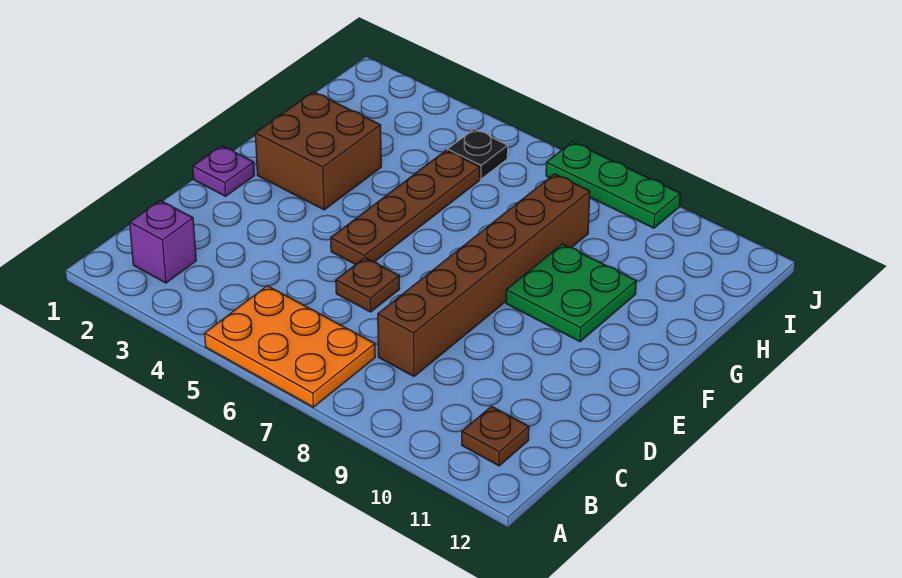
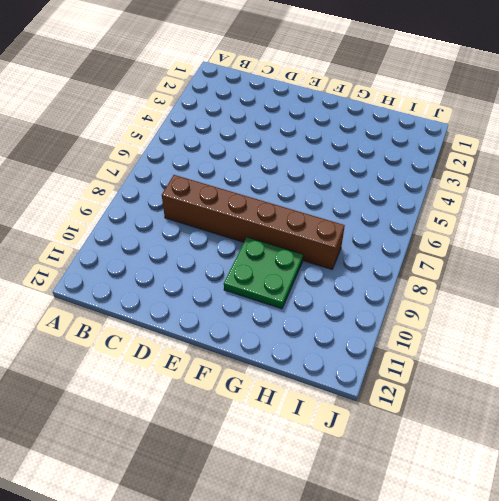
none -> orange plate A5:B7 level 1
none -> purple brick B2 level 1

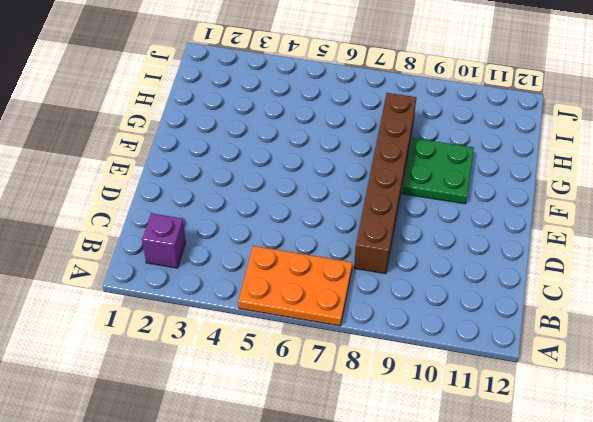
none -> brown plate B11 level 1
none -> brown plate D6 level 1

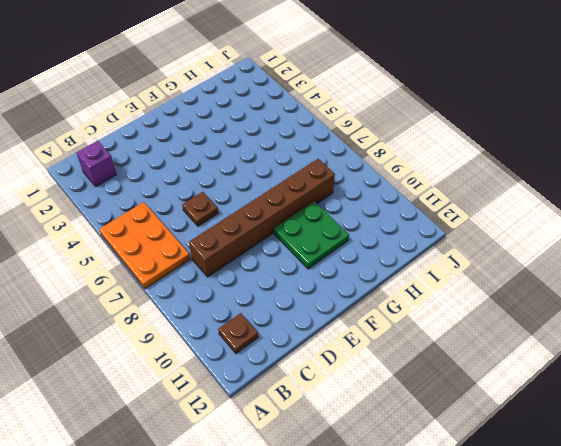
none -> purple plate E1 level 1
none -> brown plate E5:H5 level 1

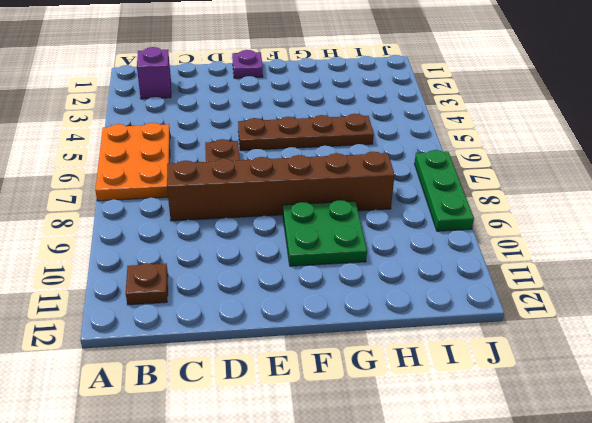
none -> brown brick F2:G3 level 1
none -> black plate I5 level 1

